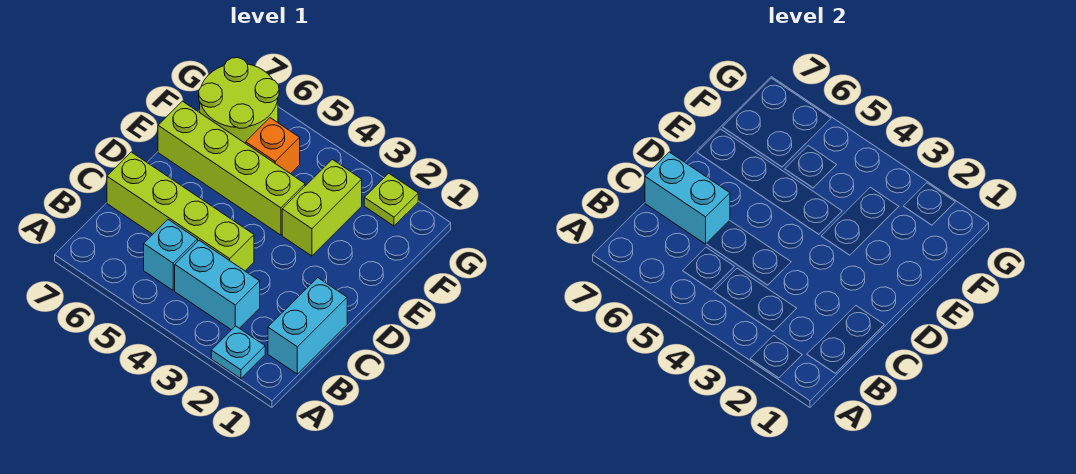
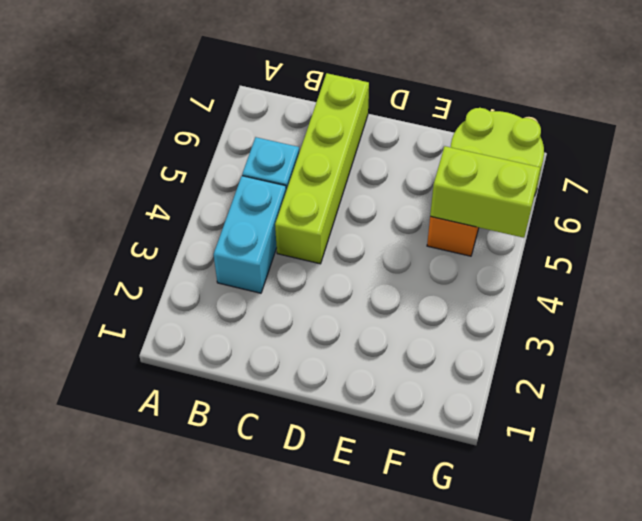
lime brick F5:G5 level 2 -> lime brick E3:F3 level 1
none -> cyan plate A2 level 1
none -> cyan brick B1:C1 level 1

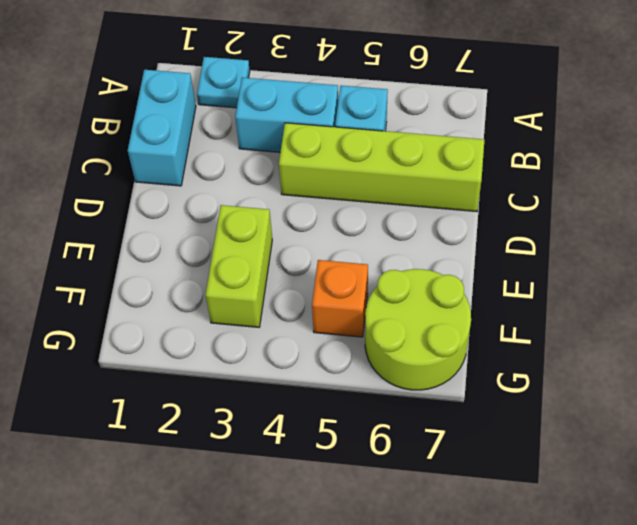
none -> lime brick E4:E7 level 1
none -> lime plate G2 level 1

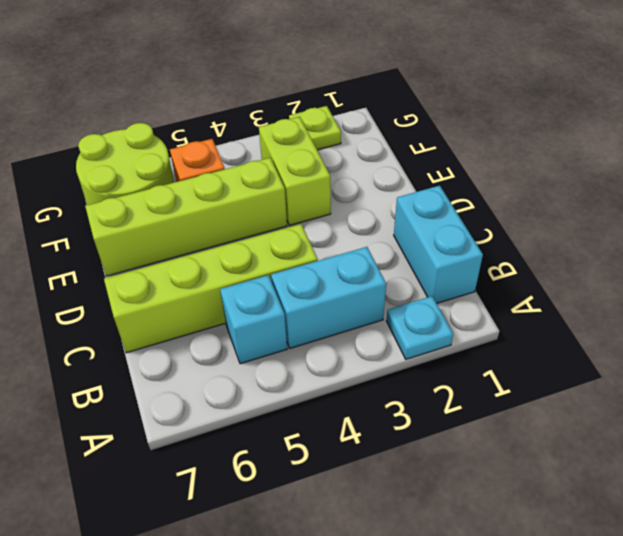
none -> cyan brick C6:C7 level 2

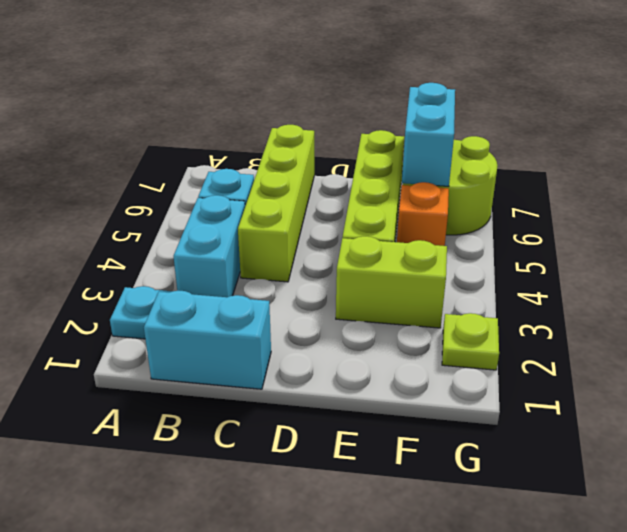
cyan brick F6:F7 level 2 -> cyan brick C6:C7 level 2

